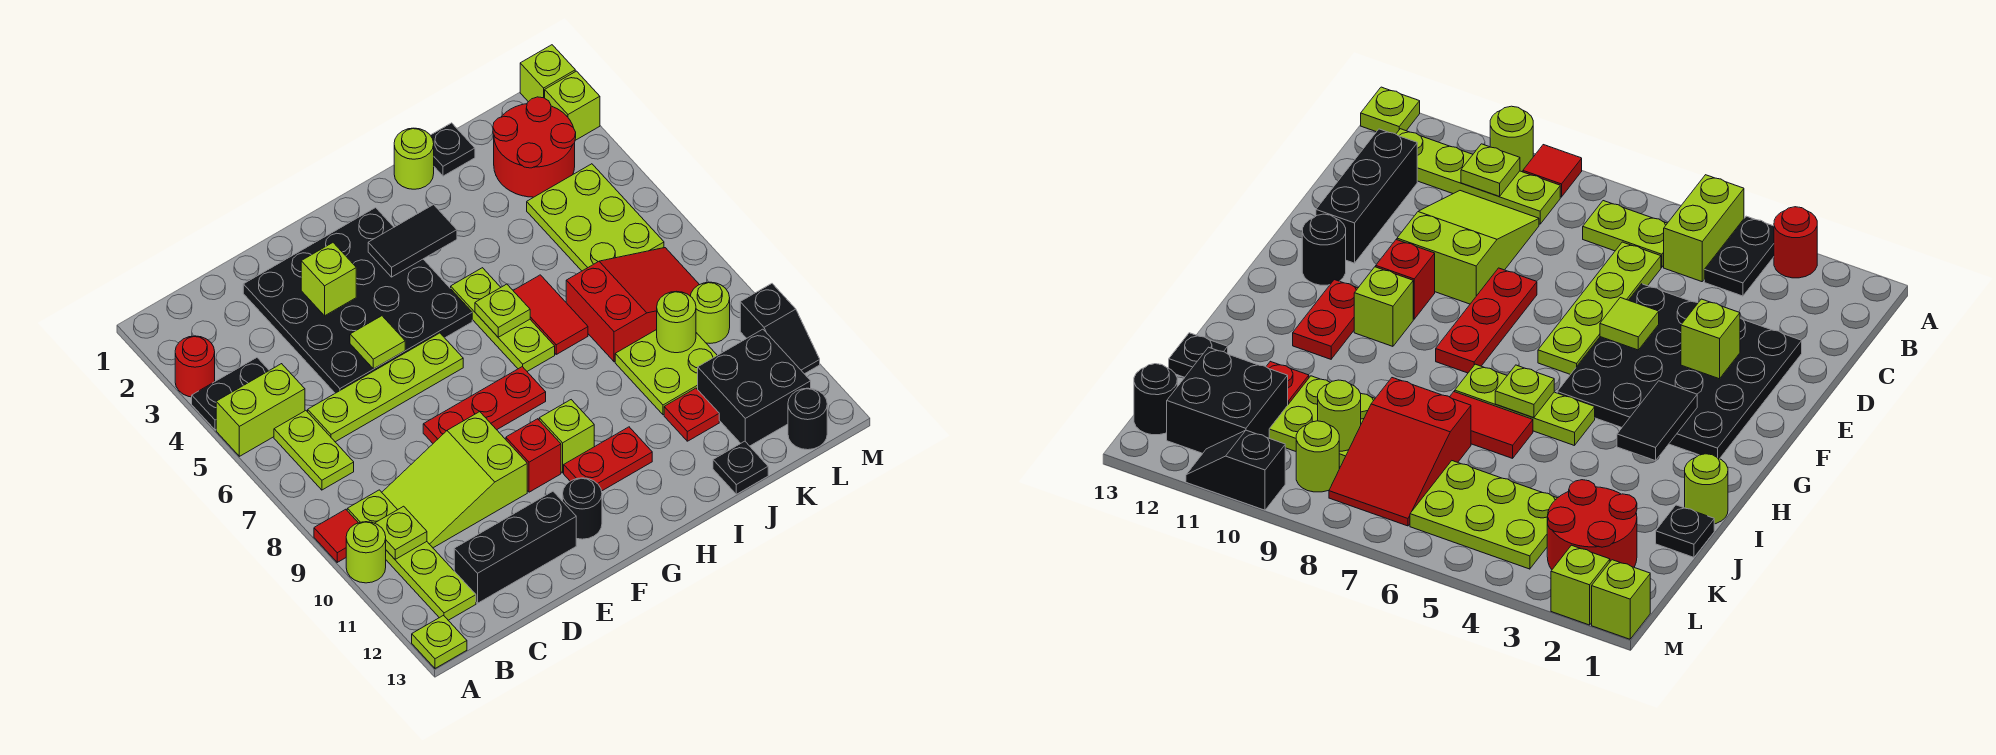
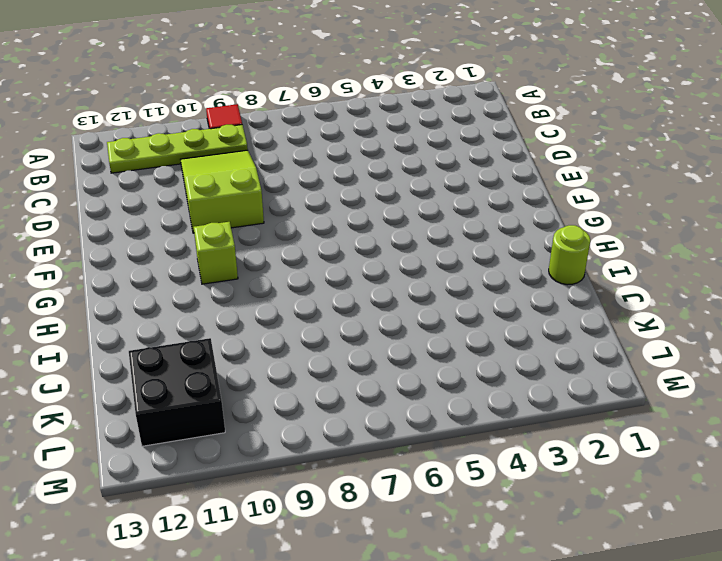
none -> red round brick A3 level 1
none -> black plate A4:B4 level 1
none -> lime brick A5:B5 level 1
none -> lime round brick A10 level 1

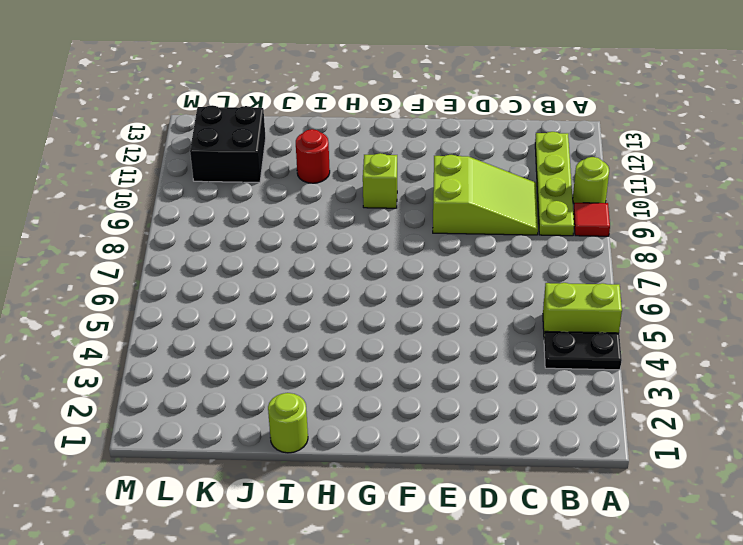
red round brick I11 level 1 -> red round brick A3 level 1
none -> lime plate A13 level 1
none -> lime plate B6:B7 level 1
none -> lime plate C6:F6 level 1
none -> black brick C12:E12 level 1

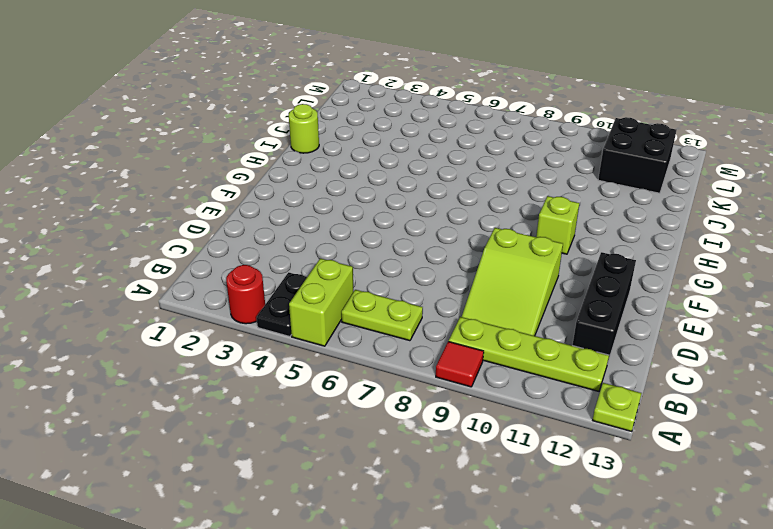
none -> lime round brick A10 level 1
none -> lime plate C6:F6 level 1
none -> black plate D2:G5 level 1
none -> red plate E8:G8 level 1

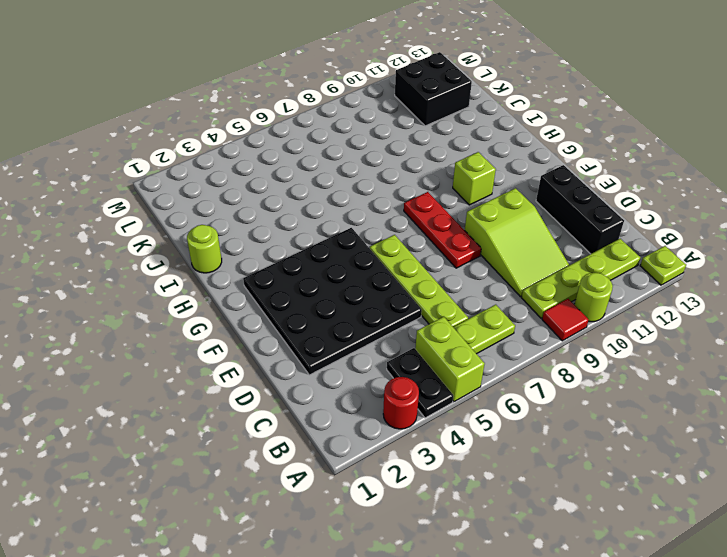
none -> red brick F10 level 1
none -> black round brick F12 level 1
none -> red plate G11:H11 level 1
none -> lime plate H5:H7 level 1

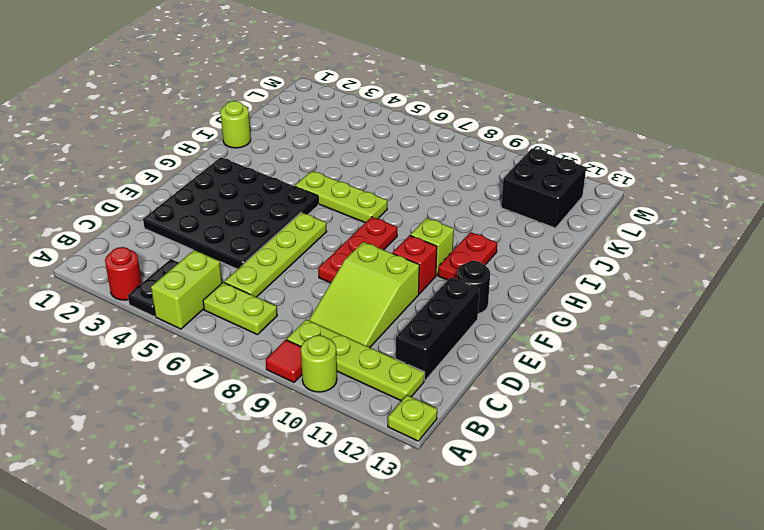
none -> red tile I6:I7 level 1
none -> black plate J1 level 1
none -> red slope J7:L8 level 1 top J
none -> lime plate J9:K10 level 1

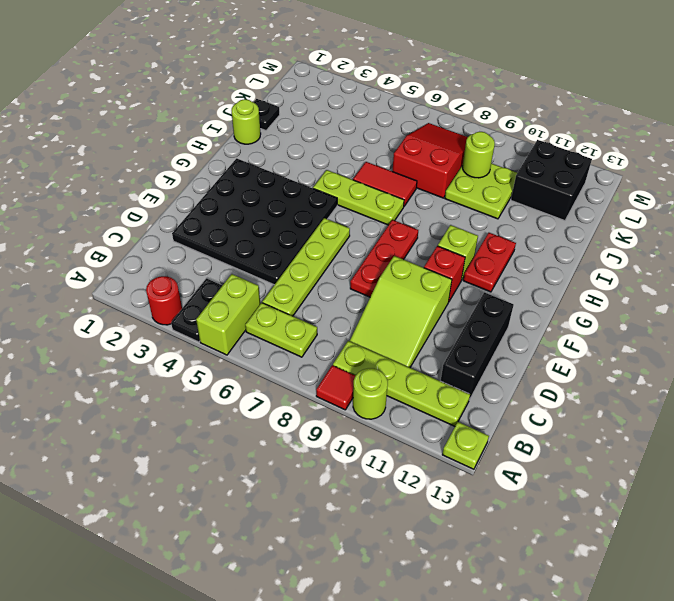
none -> black round brick F12 level 1
none -> red plate J11 level 1
none -> black plate J13 level 1
none -> red round brick K2:L3 level 1

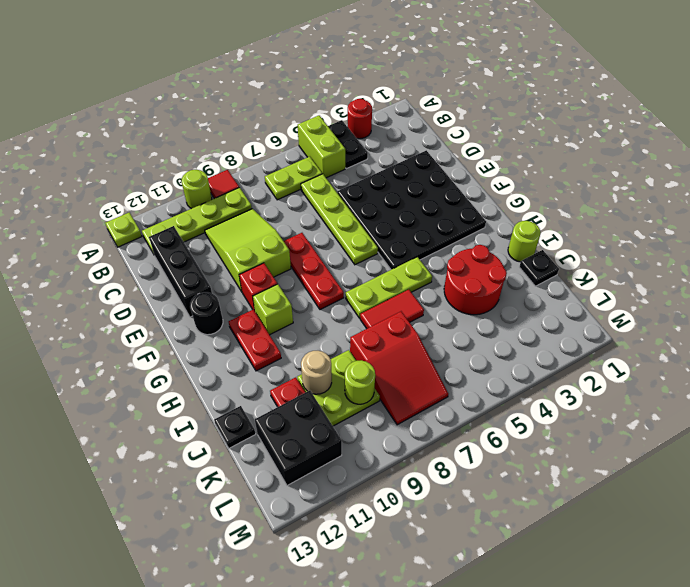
red round brick I3:J4 level 1 -> red round brick K2:L3 level 1
tan round brick J10 level 2 -> none
none -> lime plate K4:L6 level 1
none -> lime round brick L9 level 1
none -> black round brick L13 level 1
none -> lime brick M1 level 1

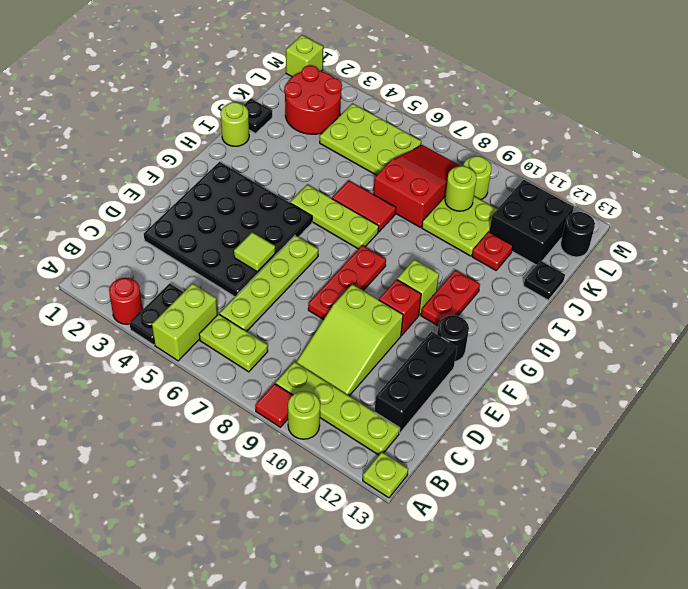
none -> lime brick M2 level 1
none -> black slope M10:M11 level 1 top 10
none -> lime plate B10 level 2
none -> lime brick E3 level 2

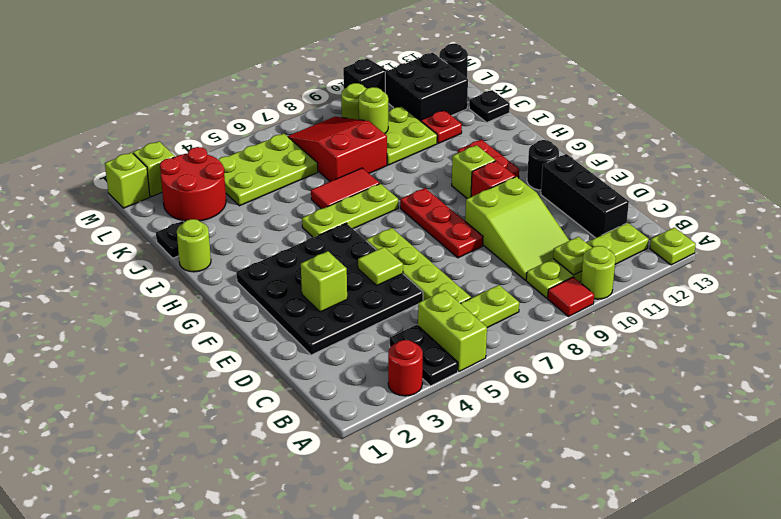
none -> black tile G3:H3 level 2
none -> lime plate H6 level 2

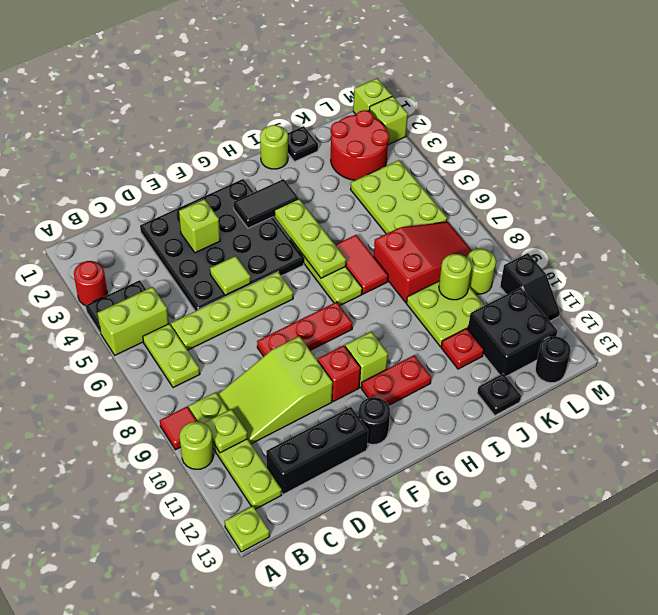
lime plate H4:H6 level 2 -> lime plate H6 level 2

